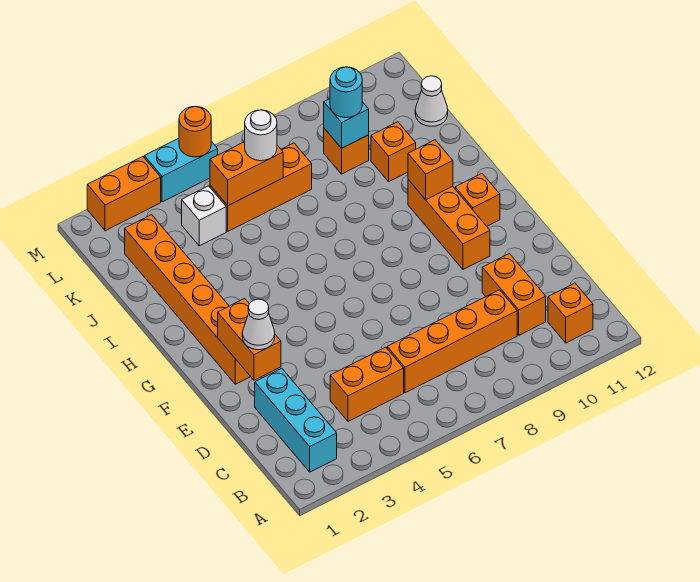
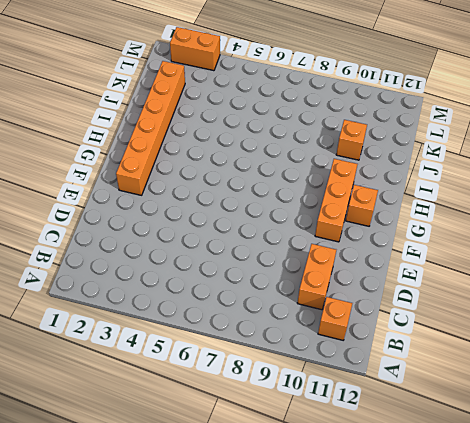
none -> cyan brick B2:D2 level 1
none -> orange brick C4:C5 level 1
none -> orange brick C6:C9 level 1

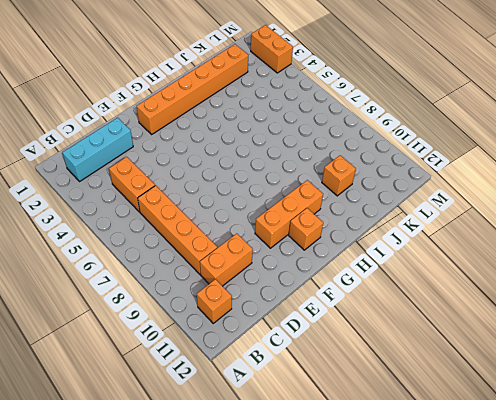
none -> white brick K4 level 1
none -> orange brick K5:K7 level 1
none -> orange brick K9 level 1

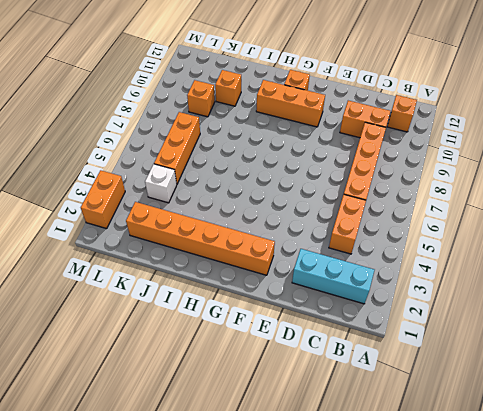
none -> white cone K12 level 1
none -> cyan brick M4:M5 level 1
none -> orange brick E2:F2 level 2

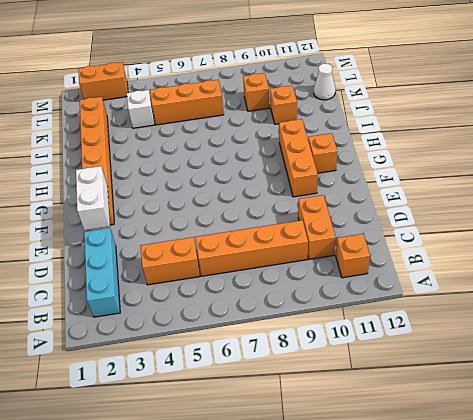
white brick E2:F2 level 2 -> orange brick E2:F2 level 2
none -> cyan brick M4:M5 level 1
none -> orange brick H10 level 2
none -> orange brick K5:K6 level 2

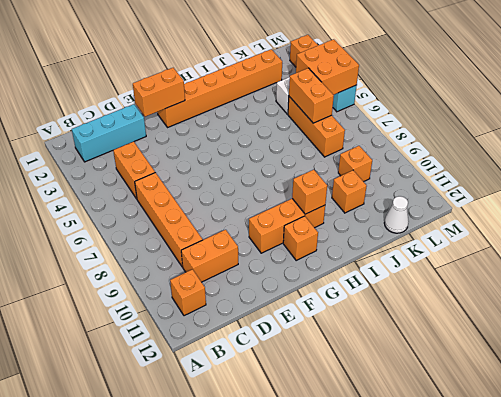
orange brick L4:M5 level 2 -> orange round brick M5 level 2
none -> cyan brick K9 level 2
none -> white cone E2 level 3
none -> white round brick K6 level 3

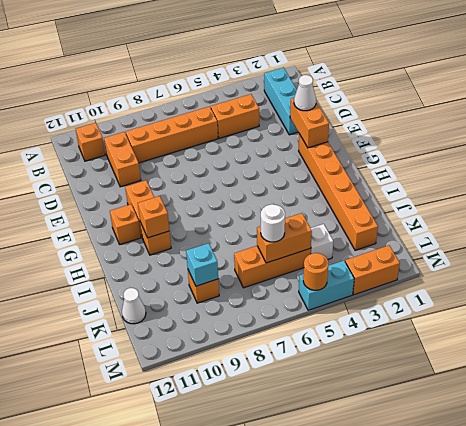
none -> orange brick J10 level 1
none -> cyan round brick K9 level 3

